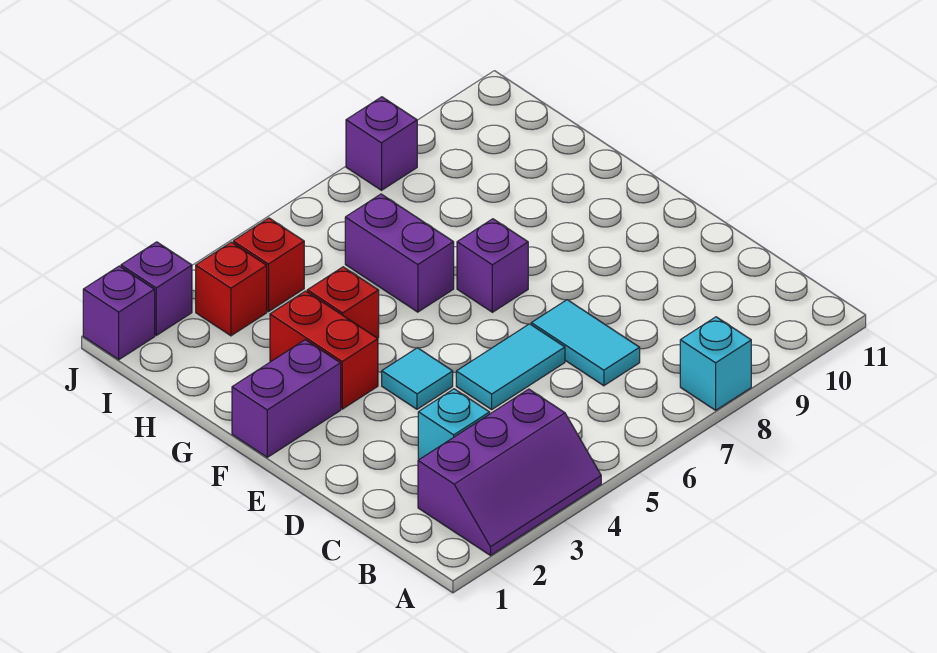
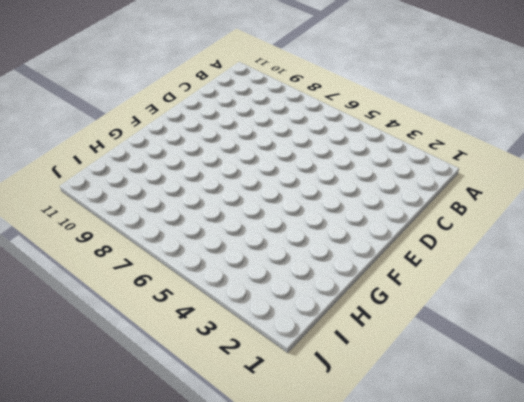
none -> purple slope A2:B4 level 1 top B
none -> cyan brick A8 level 1
none -> cyan brick C3 level 1

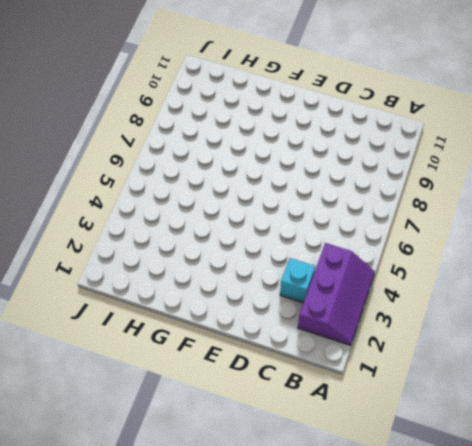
none -> cyan brick A8 level 1
none -> cyan tile C7:D7 level 1
none -> cyan tile D5:D6 level 1

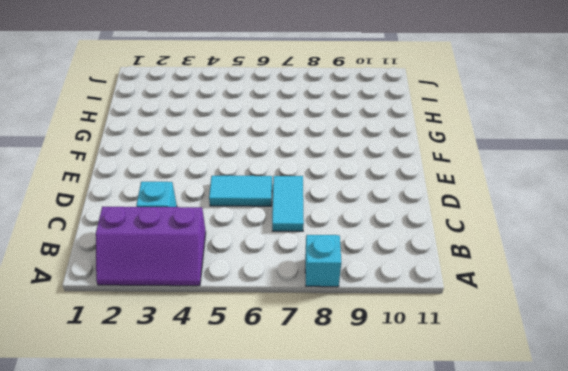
none -> cyan tile E4 level 1
none -> purple brick F1:F2 level 1
none -> red brick F3:G3 level 1

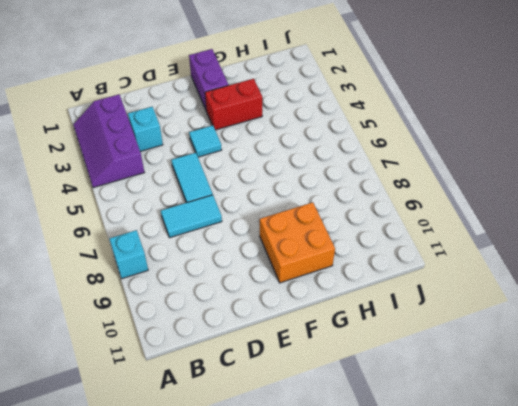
orange brick F9:G10 level 1 -> none
none -> purple brick F7 level 1
none -> red brick G4 level 1
none -> purple brick G6:H6 level 1

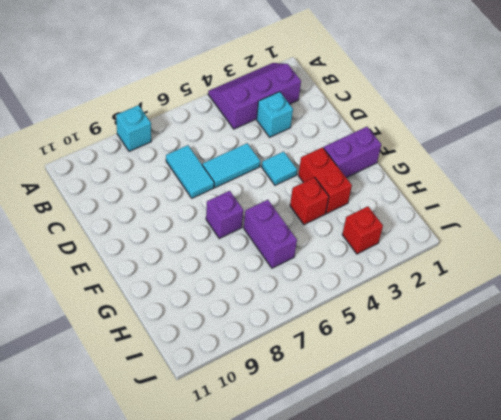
none -> red brick I4 level 1
none -> purple brick J1 level 1
none -> purple brick J2 level 1

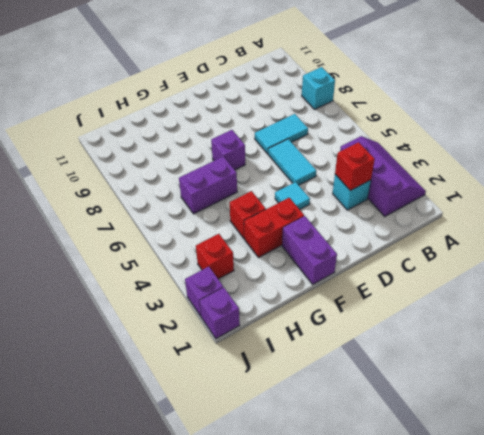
red brick C3 level 2 -> red brick I4 level 1
none -> purple brick J8 level 1

